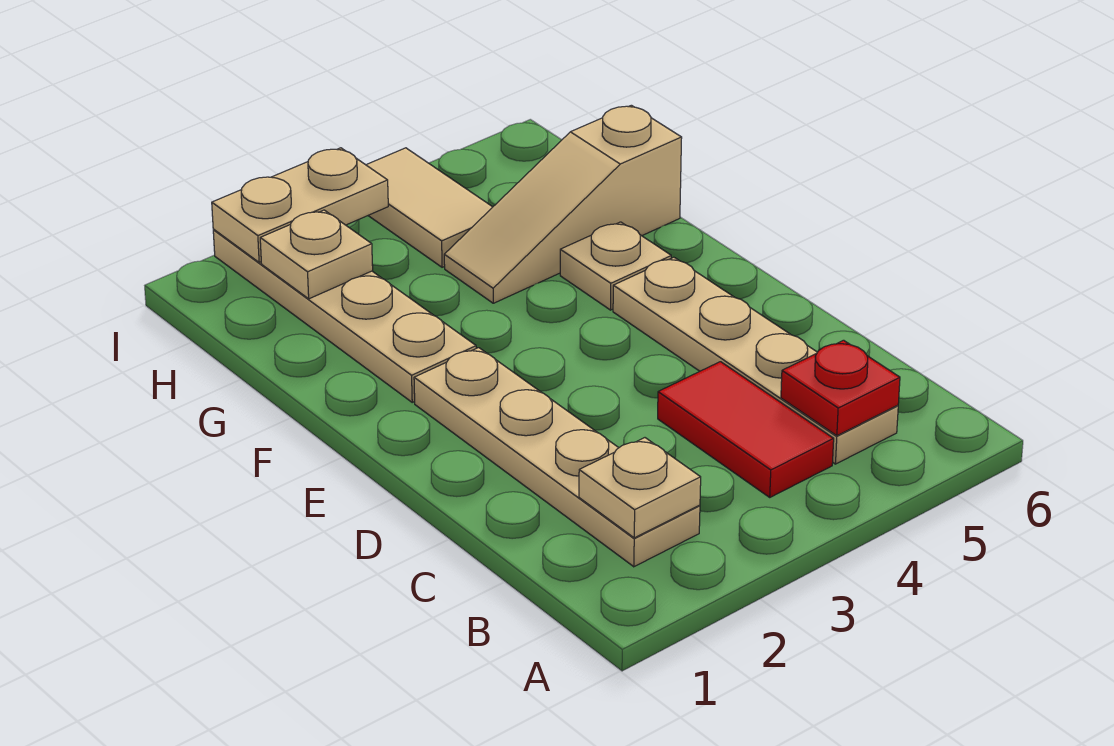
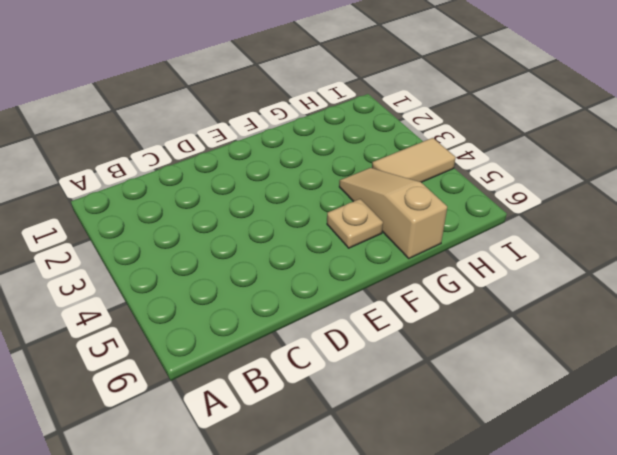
none -> tan plate B2:E2 level 1
none -> red tile B4:C4 level 1

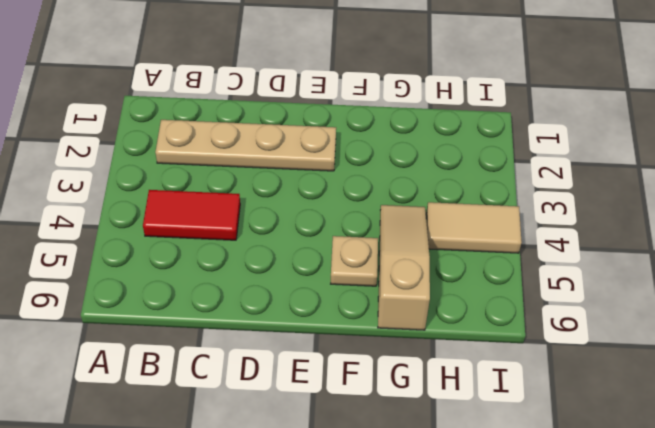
none -> tan plate B5:E5 level 1
none -> tan plate F2:I2 level 1

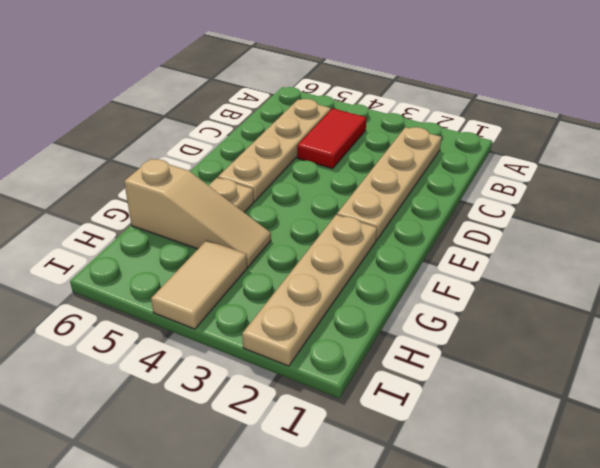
none -> tan plate B2 level 2
none -> red plate B5 level 2

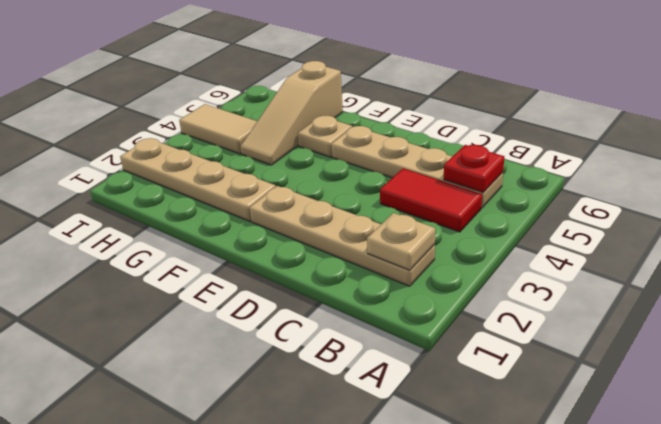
none -> tan plate H2 level 2
none -> tan plate I2:I3 level 2

